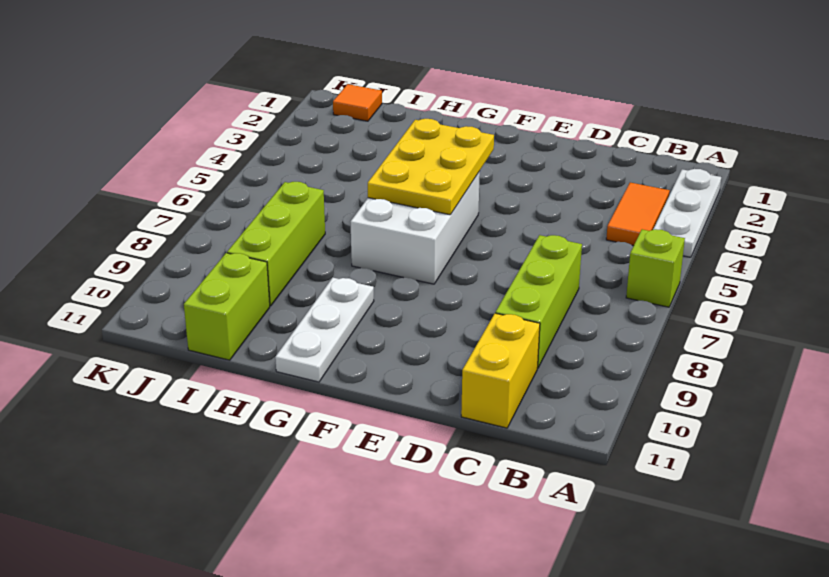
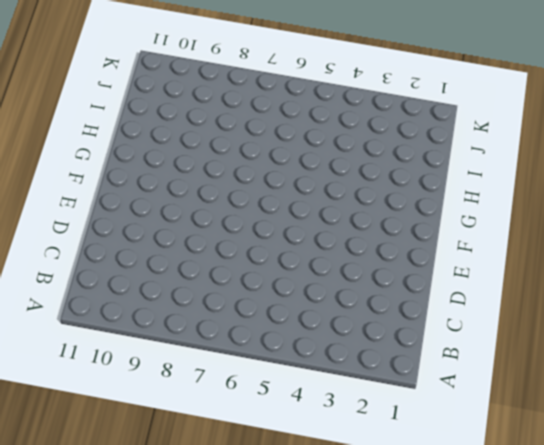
none -> white plate A2:A4 level 1
none -> lime brick A6 level 1

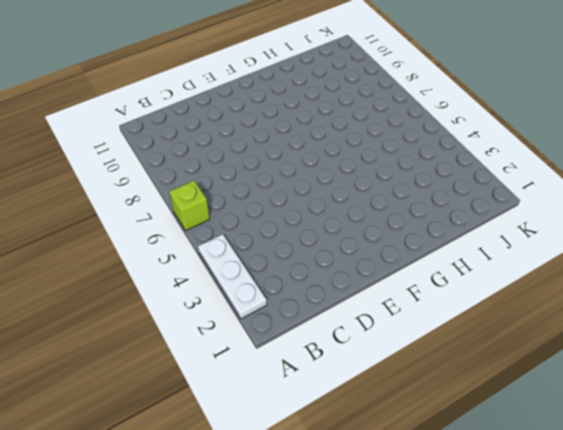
none -> orange tile B3:B4 level 1
none -> lime brick C7:C9 level 1

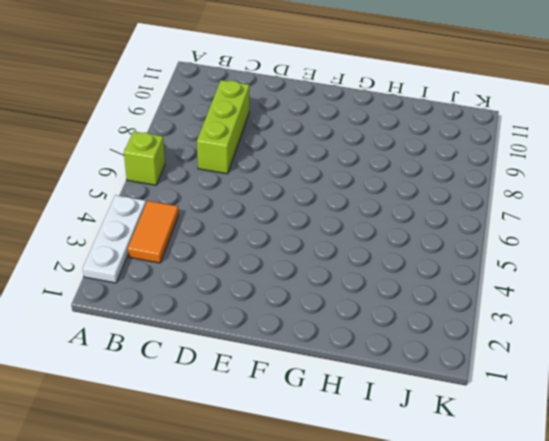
none -> yellow brick C10:C11 level 1
none -> white brick F5:G7 level 1

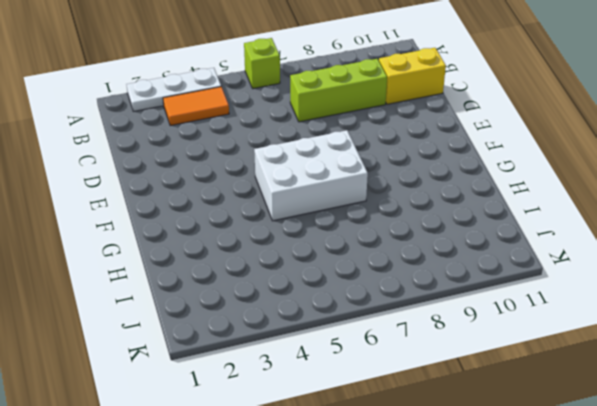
none -> white plate G9:G11 level 1
none -> lime brick I7:I9 level 1

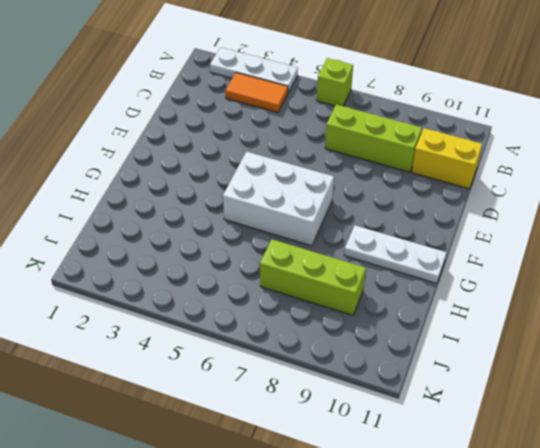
none -> lime brick I10:I11 level 1
none -> orange tile J1 level 1

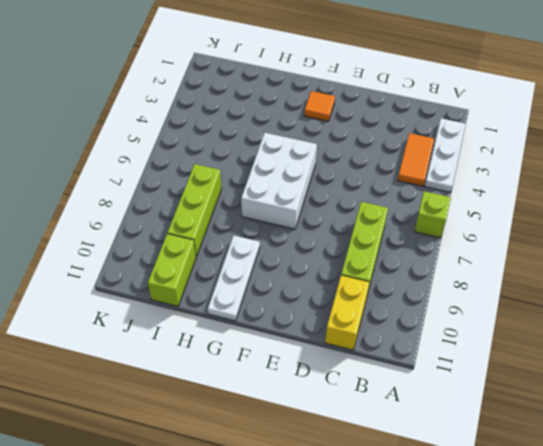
orange tile F2 level 1 -> orange tile J1 level 1
none -> yellow plate F4:G6 level 2

